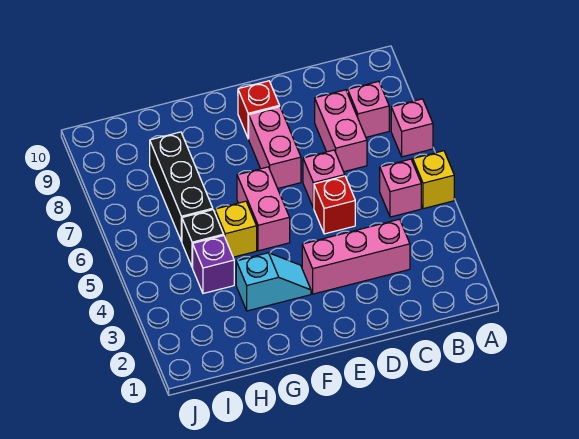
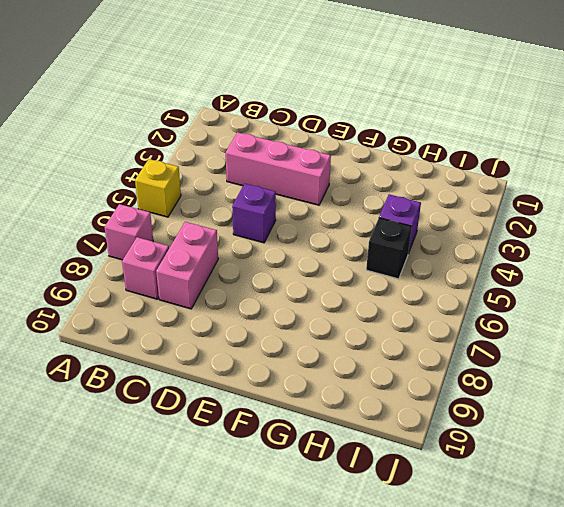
purple brick D5 level 1 -> red brick D5 level 1
none -> pink brick B5 level 1
none -> pink brick D6 level 1
none -> pink brick E7:E8 level 1

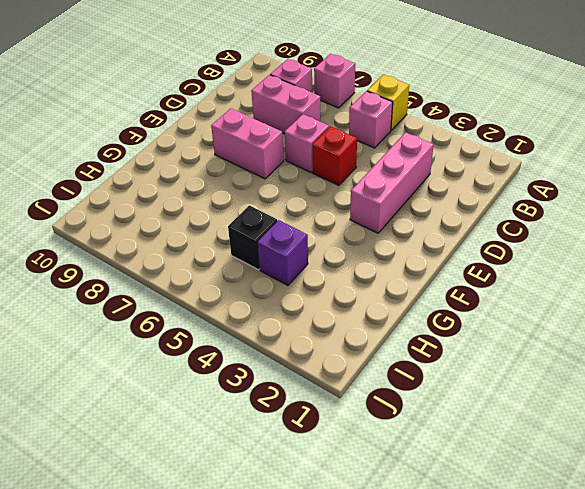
none -> red brick E9 level 1
none -> cyan slope F3:G3 level 1 top G
none -> pink brick F5:F6 level 1

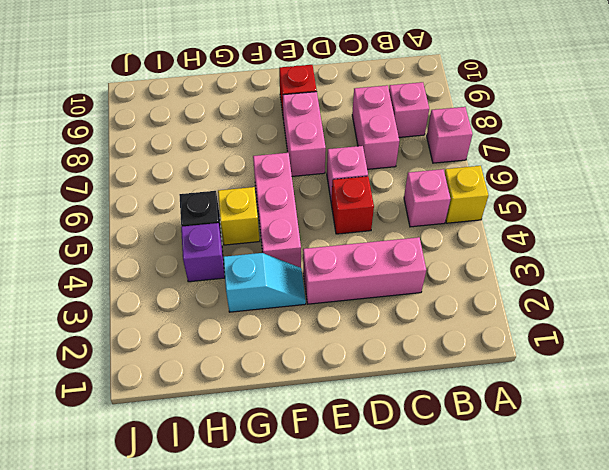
pink brick F4:F6 level 1 -> pink brick F5:F6 level 1
none -> black brick H6:H8 level 1

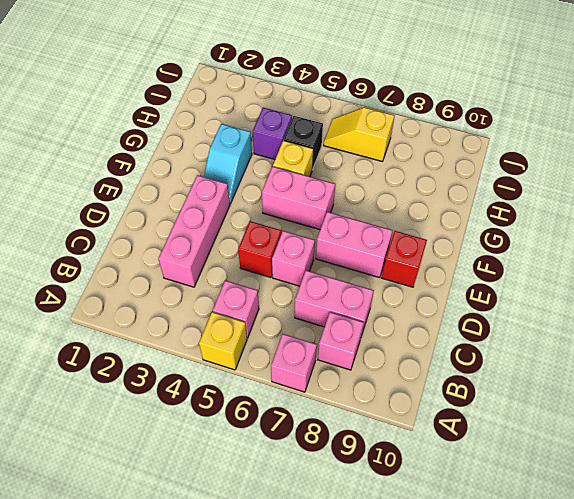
yellow slope I6:I7 level 1 top 7 -> none
none -> black brick H6:H8 level 1

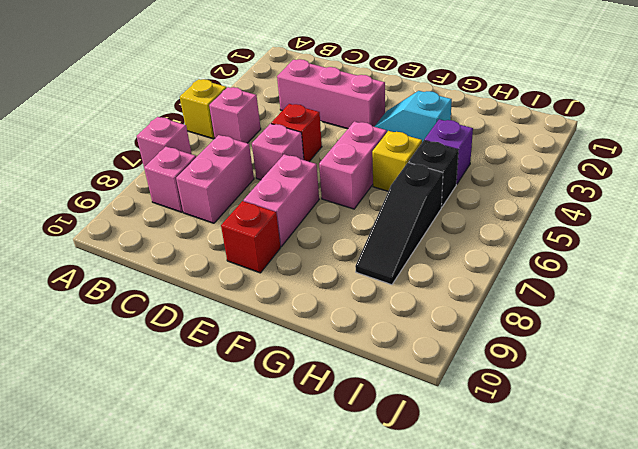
black slope H6:H8 level 1 top 6 -> black brick H6:H8 level 1

